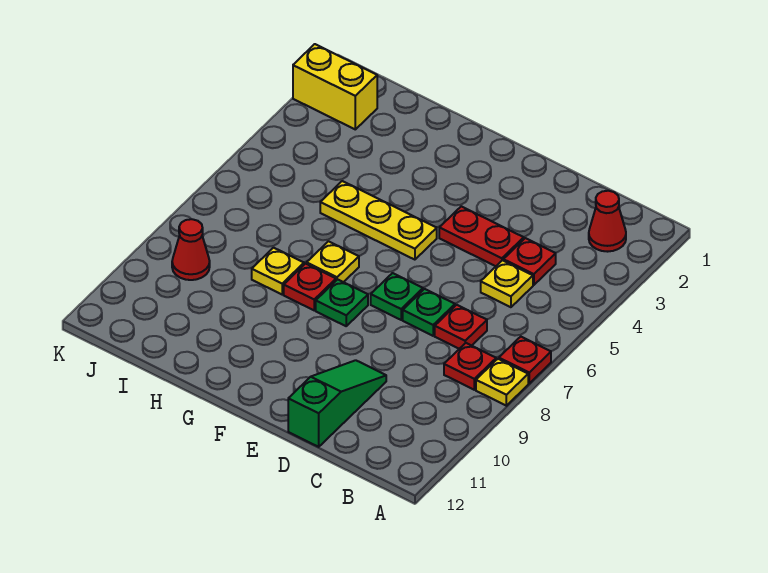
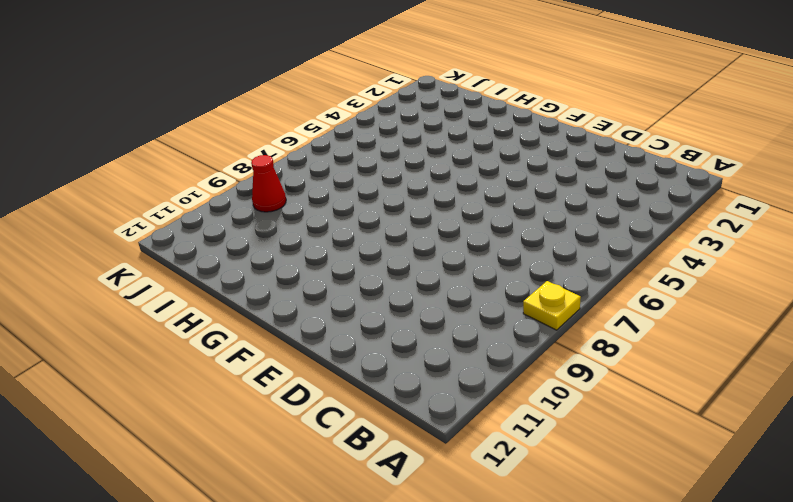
none -> red plate A7 level 1
none -> red cone B2 level 1
none -> red plate B8 level 1

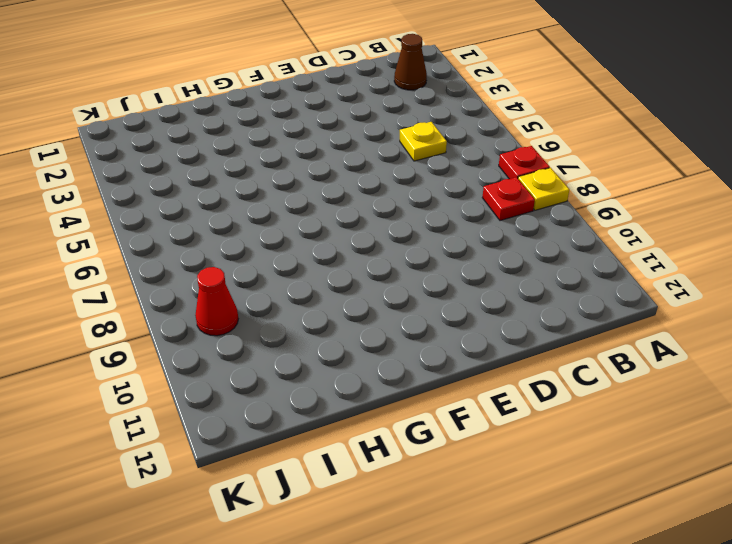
brown cone B2 level 1 -> red cone B2 level 1
none -> red plate C4 level 1
none -> red plate C7 level 1
none -> red plate D4:E4 level 1

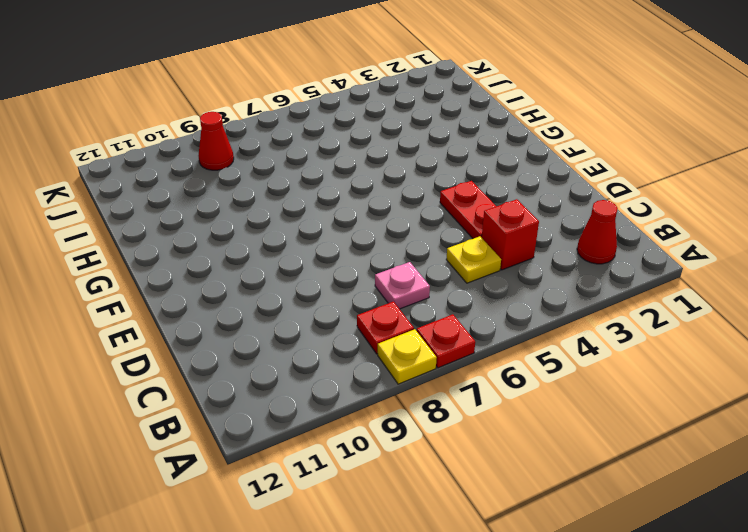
red brick C4 level 1 -> red plate C4 level 1
pink plate C7 level 1 -> red plate C7 level 1
none -> green plate D7 level 1
none -> green slope D10:D12 level 1 top 12
none -> green plate E7 level 1

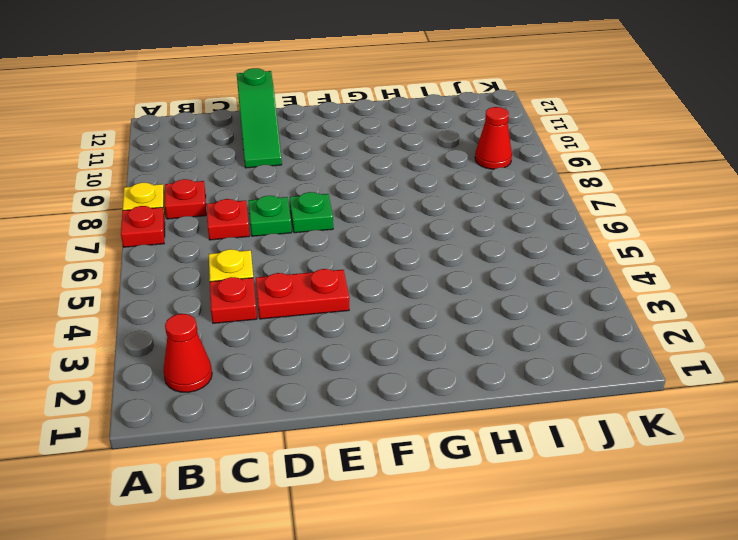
none -> yellow plate F5:H5 level 1
none -> green plate F8 level 1
none -> yellow plate G7 level 1

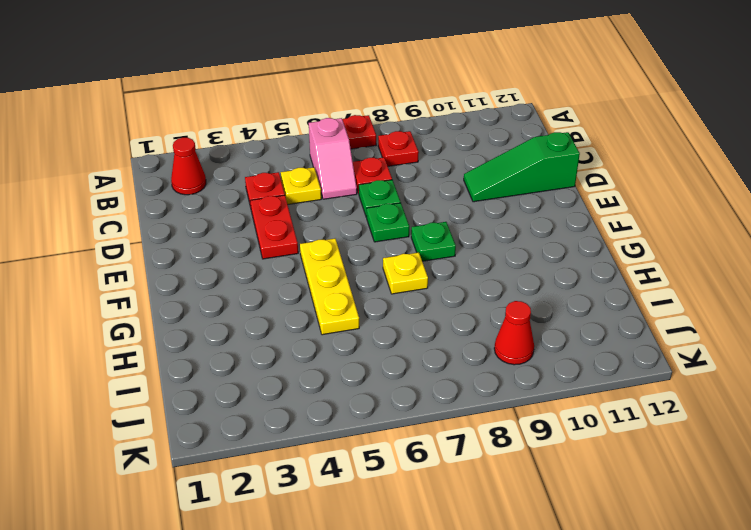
pink slope B6:C6 level 1 top B -> none
none -> yellow plate A8 level 1
none -> red plate G8 level 1
none -> yellow plate H8 level 1

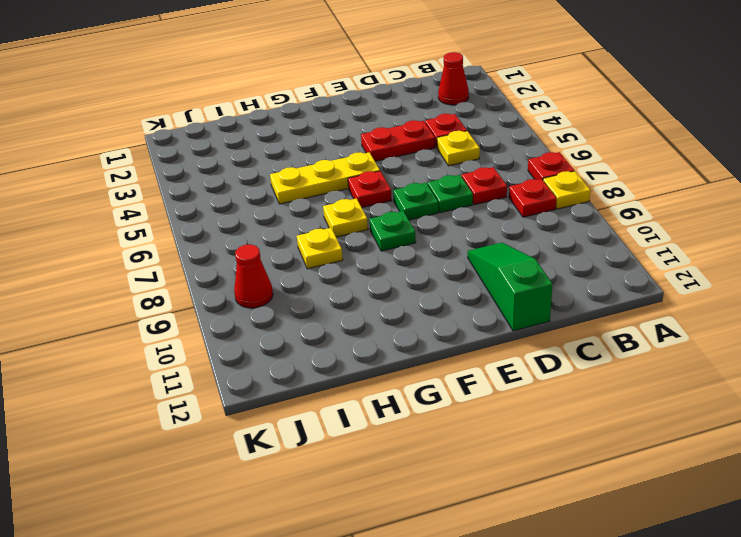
red plate F6 level 1 -> red plate G8 level 1
none -> yellow brick J2:K2 level 1

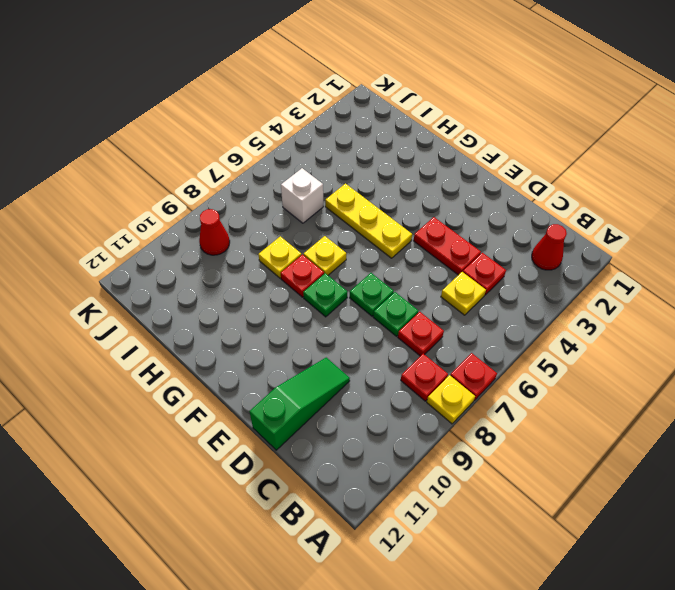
white brick I6 level 1 -> none
none -> yellow brick J2:K2 level 1

